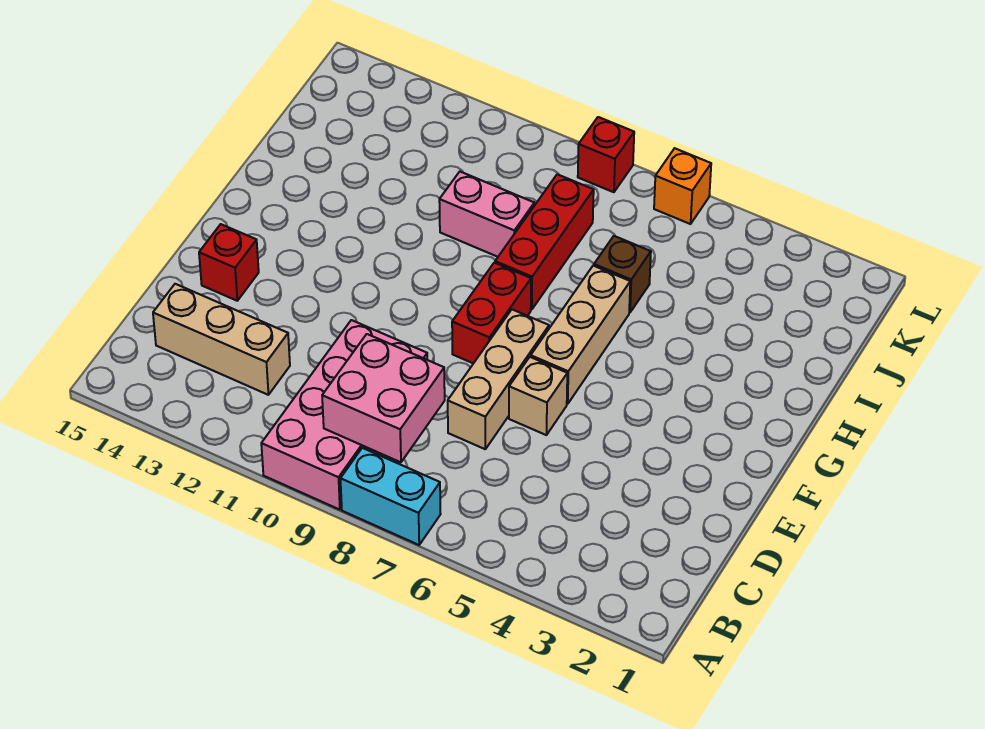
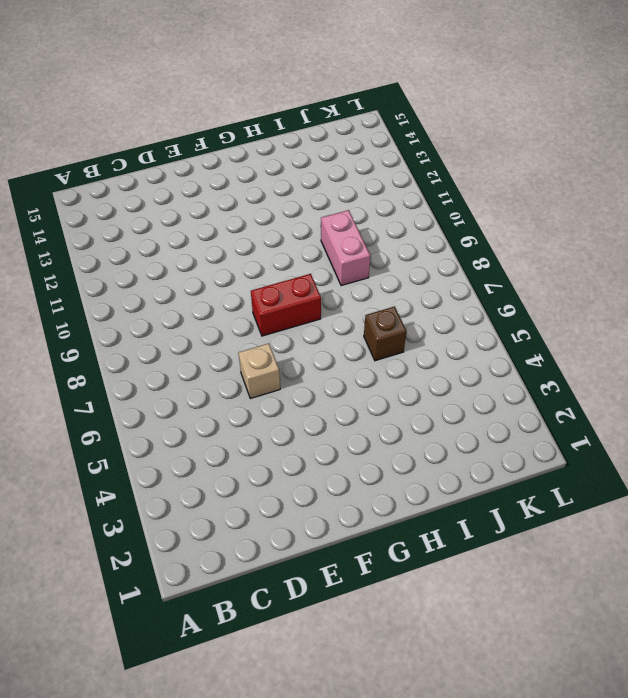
none -> cyan brick A7:A8 level 1
none -> pink brick A9:D10 level 1
none -> tan brick C12:C14 level 1

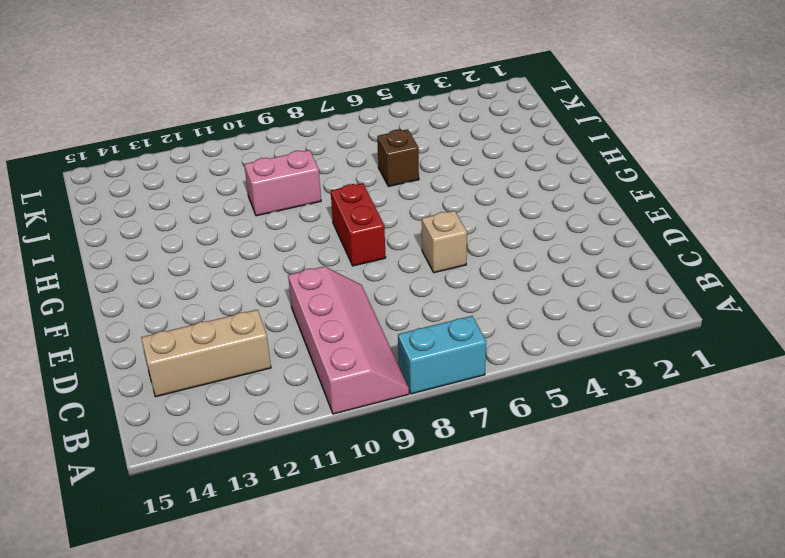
pink slope A9:D10 level 1 top 10 -> pink brick A9:D10 level 1
none -> tan brick D7:F7 level 1
none -> red brick E14 level 1
none -> tan brick F6:H6 level 1

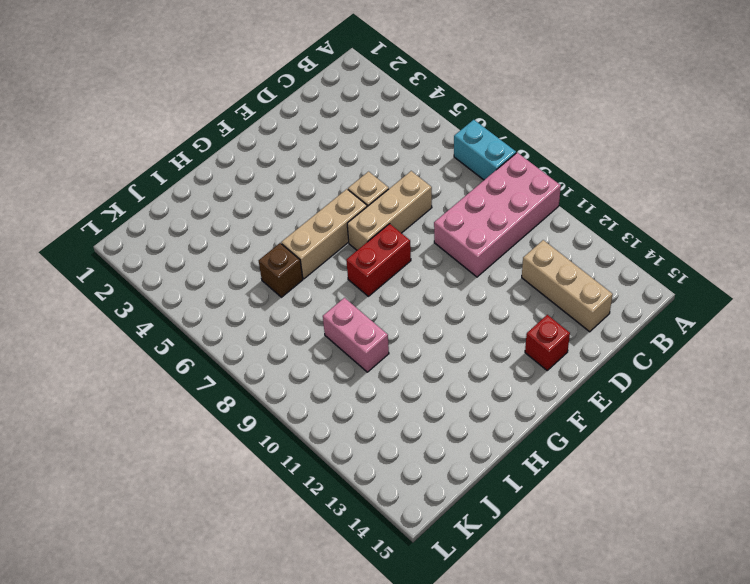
none -> red brick H8:J8 level 1
none -> orange brick L6 level 1
none -> red brick L8 level 1

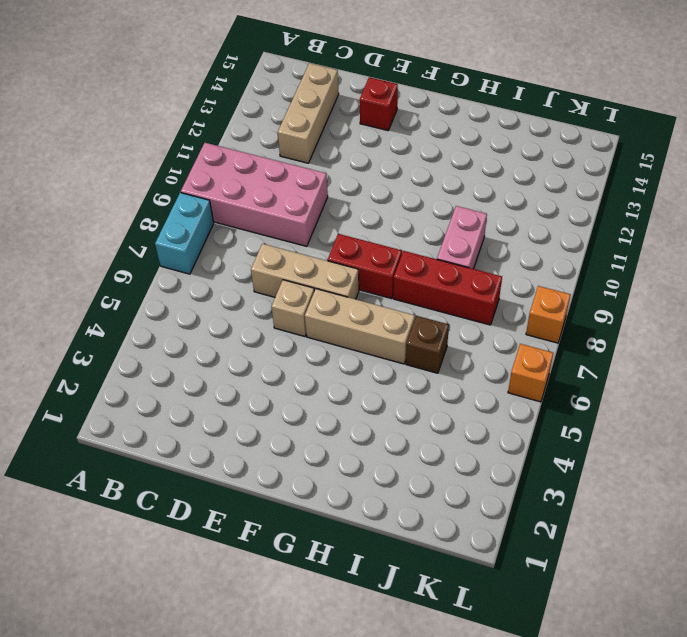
orange brick L8 level 1 -> red brick L8 level 1
none -> pink brick B8:C9 level 2

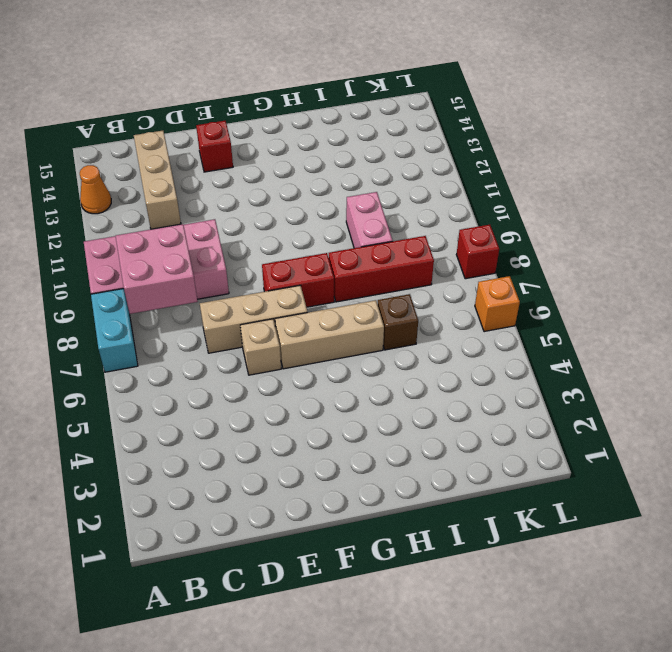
orange cone A13 level 1 -> none

